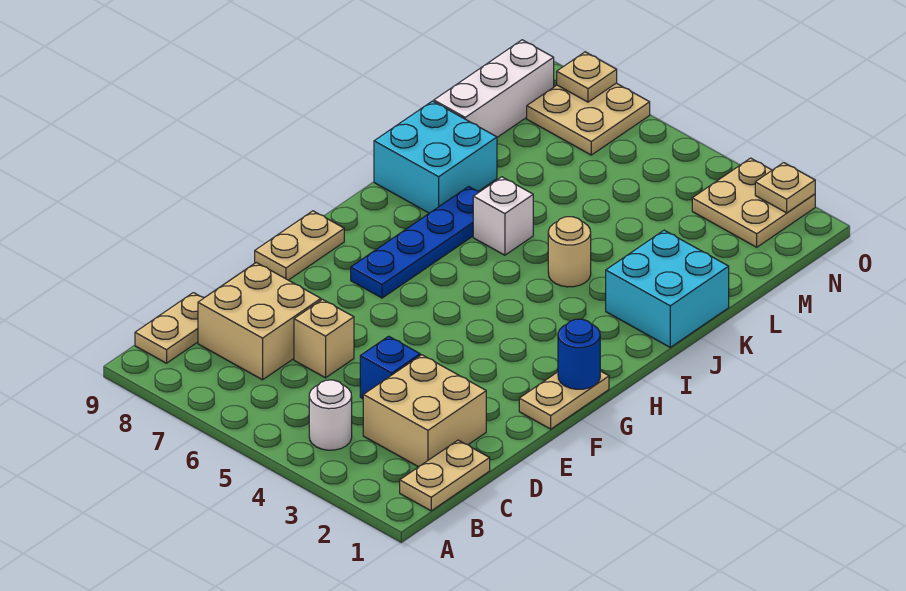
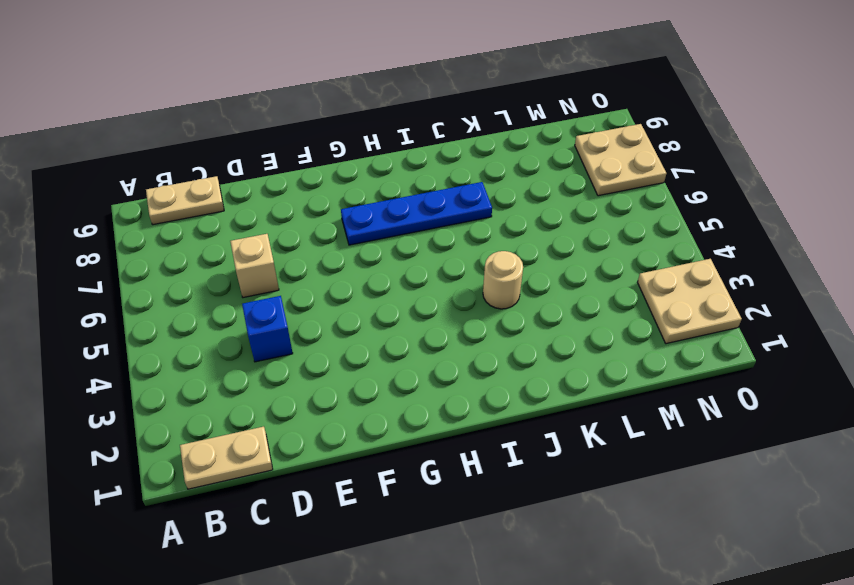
none -> white round brick B4 level 1
none -> tan brick C2:D3 level 1
none -> tan brick C7:D8 level 1

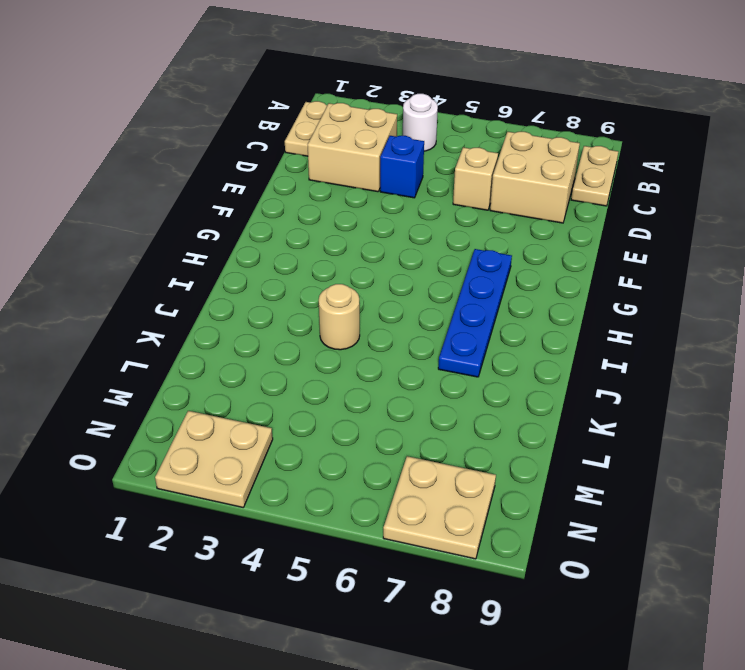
none -> tan plate F1:G1 level 1
none -> tan plate F9:G9 level 1
none -> cyan brick J1:K2 level 1

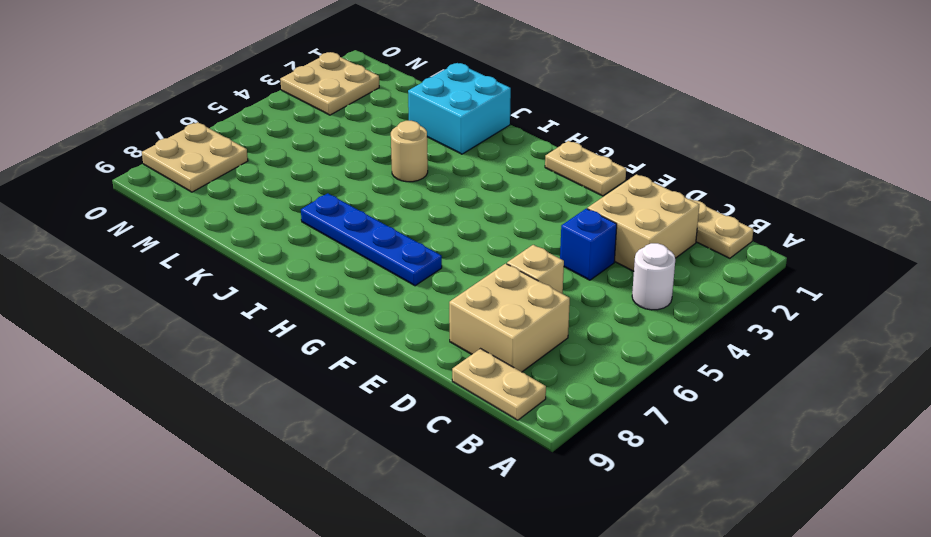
none -> tan plate F9:G9 level 1
none -> white brick J6 level 1
none -> cyan brick J8:K9 level 1

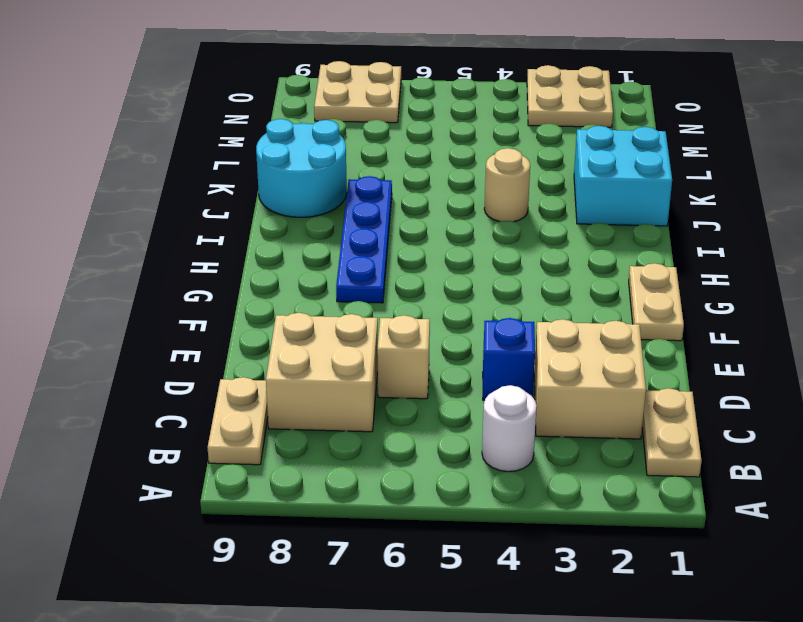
cyan round brick J8:K9 level 1 -> cyan brick J8:K9 level 1
none -> tan plate F9:G9 level 1
none -> white brick J6 level 1
none -> white brick L9:N9 level 1

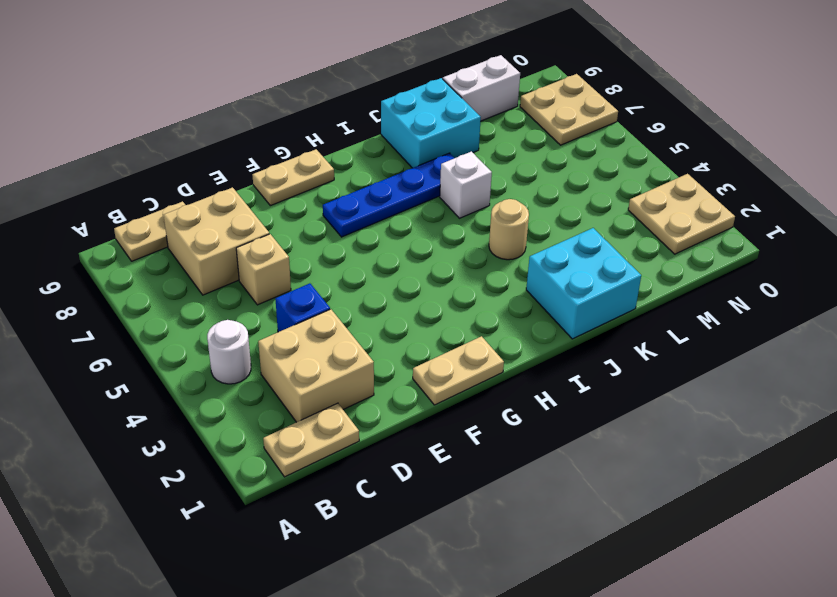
white brick L9:M9 level 1 -> white brick L9:N9 level 1
none -> blue round brick G1 level 2
none -> tan plate O2 level 2
none -> tan plate O8 level 2

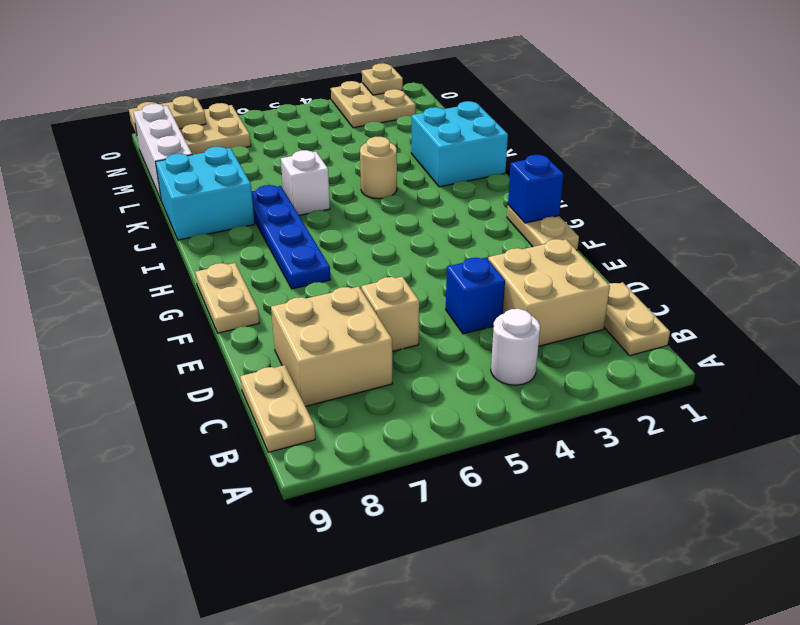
blue brick G1 level 2 -> blue round brick G1 level 2
tan plate O8:O9 level 2 -> tan plate O8 level 2

